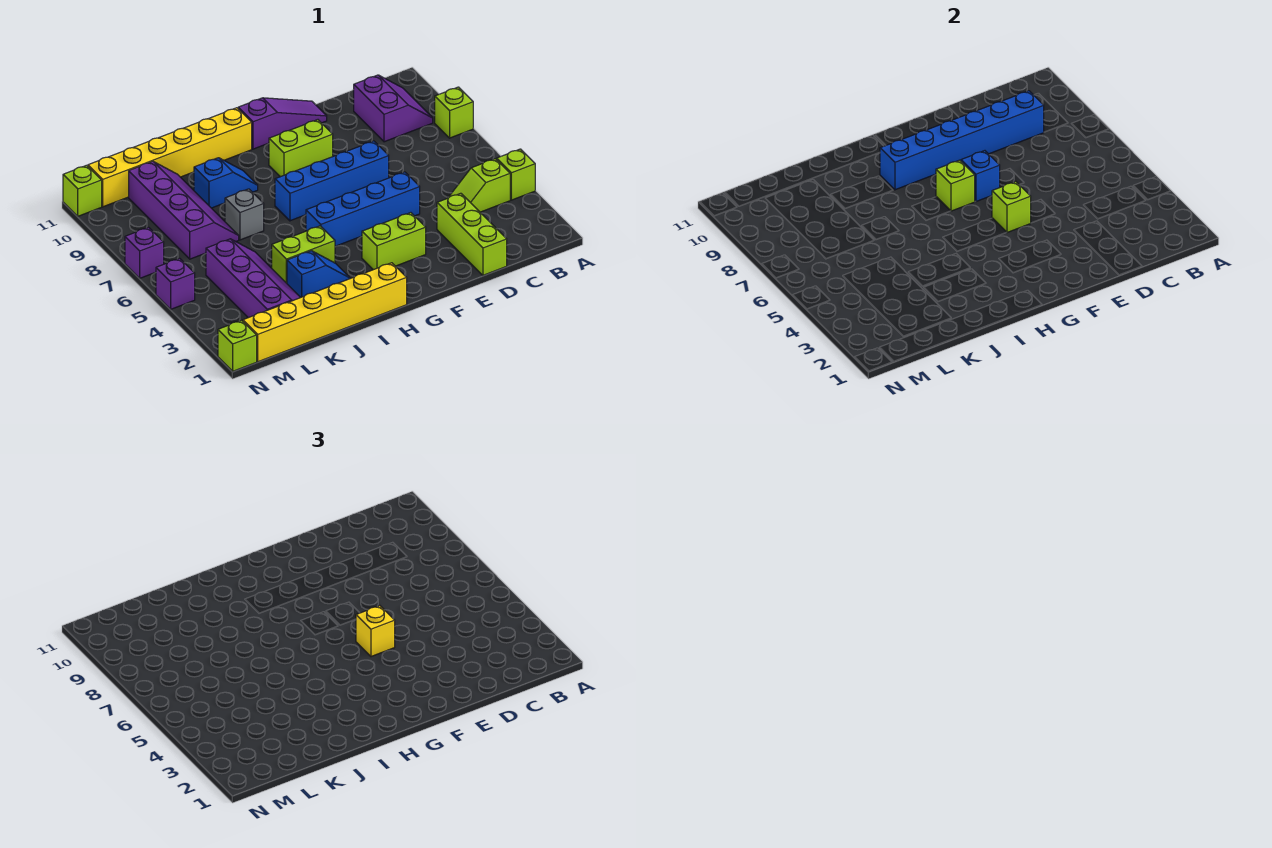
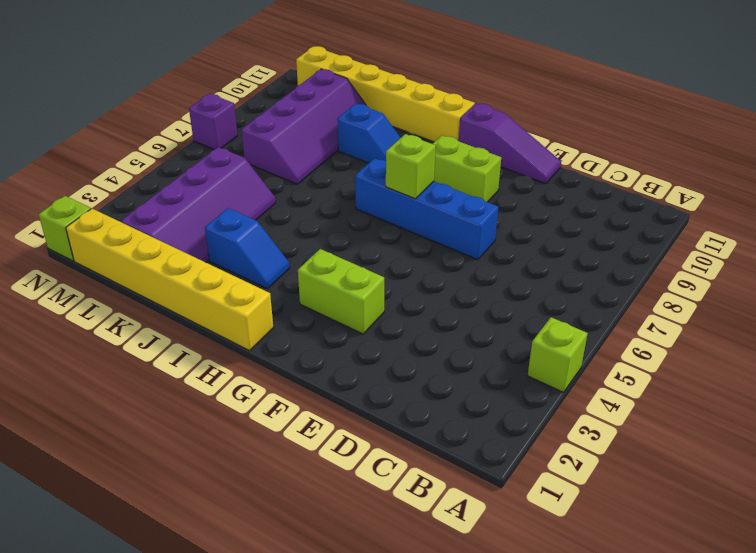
none -> lime brick A8 level 1
none -> lime slope B4:C4 level 1 top B
none -> purple slope B9:C10 level 1 top C

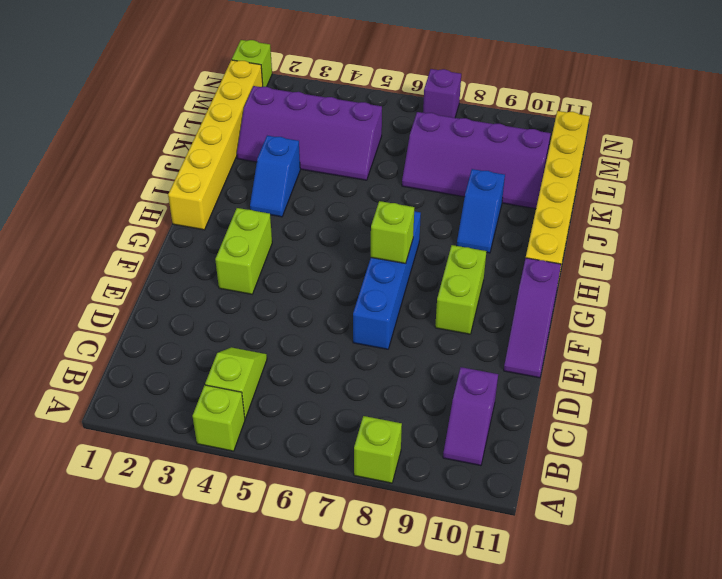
purple slope B10:C10 level 1 top C -> purple slope B9:C10 level 1 top C
none -> lime brick D1:D3 level 1
none -> blue brick E5:H5 level 1
none -> lime brick I4:J4 level 1

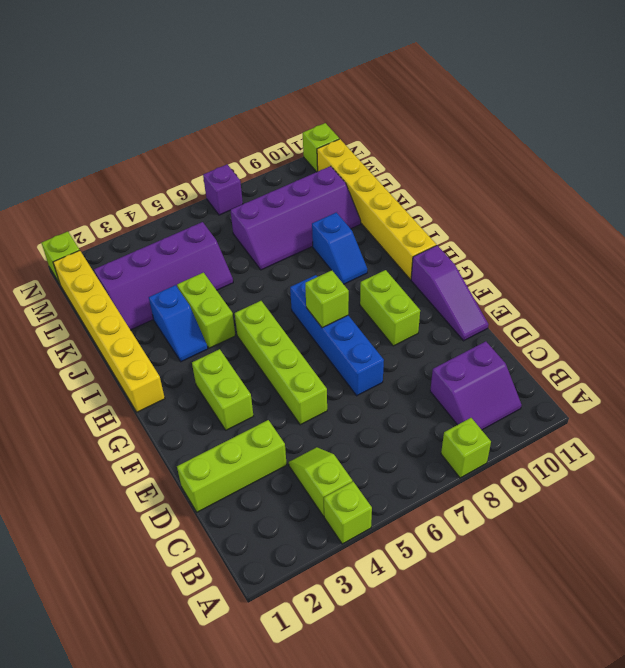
lime brick E5:H5 level 1 -> blue brick E5:H5 level 1
none -> grey brick J7 level 1
none -> purple brick N5 level 1
none -> blue brick C9:H9 level 2

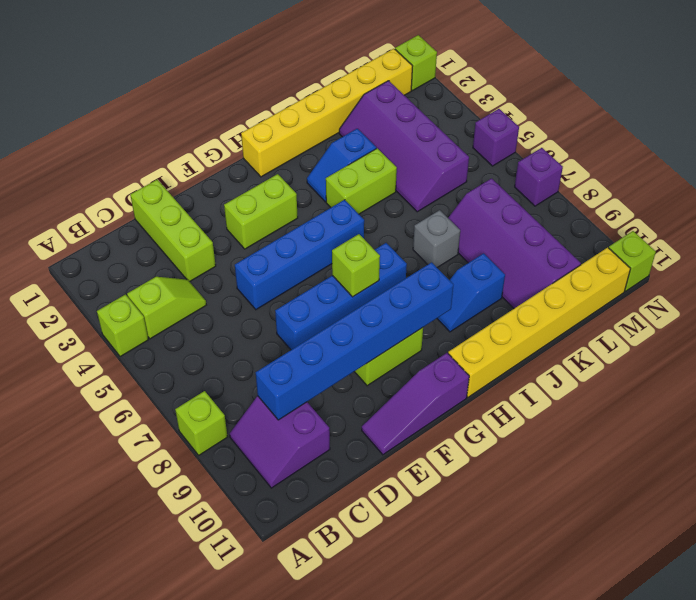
none -> lime brick F5 level 2
none -> blue brick F7 level 2
none -> yellow brick F5 level 3

